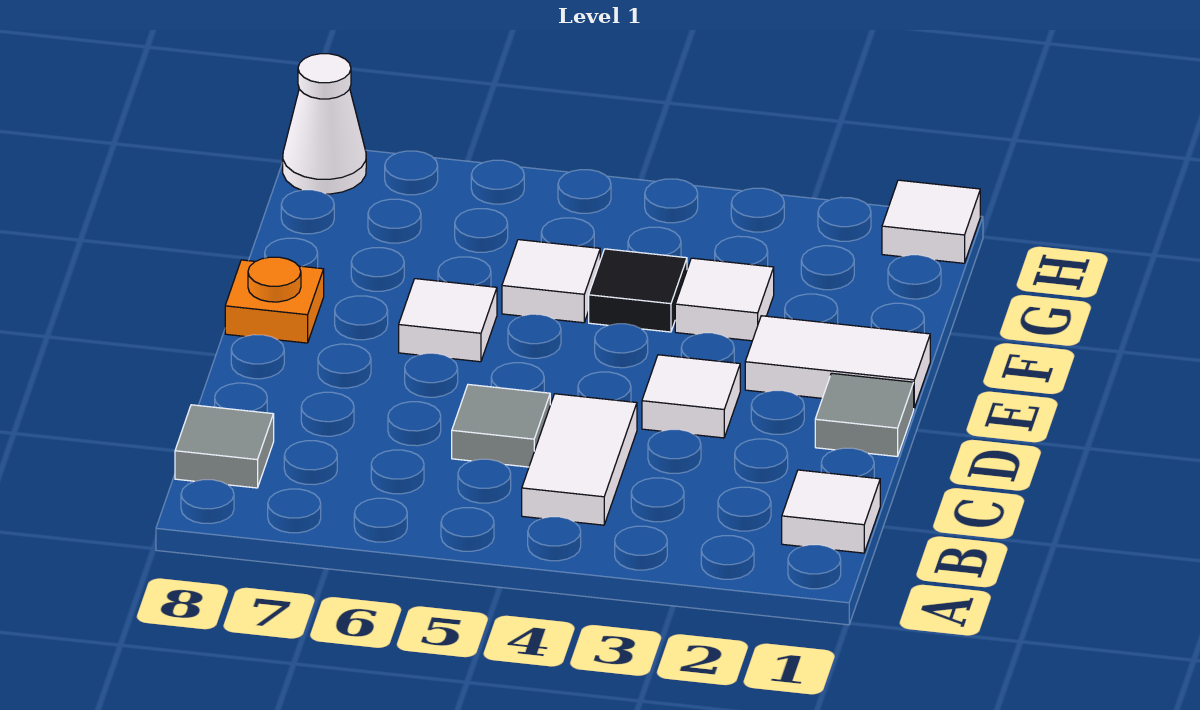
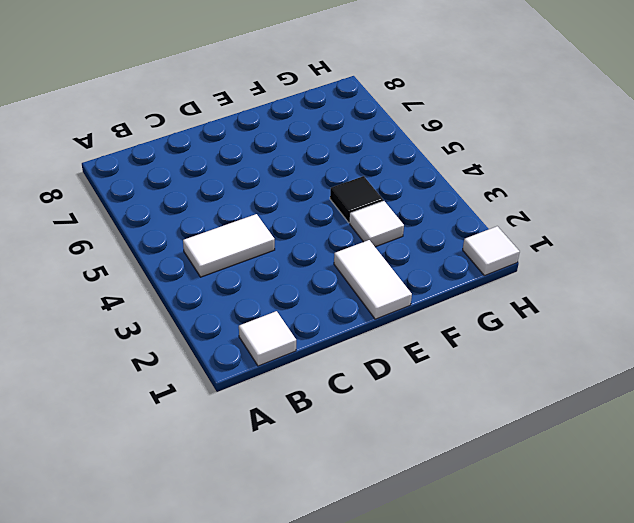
none -> grey tile B8 level 1
none -> grey tile C5 level 1
none -> grey tile D1 level 1

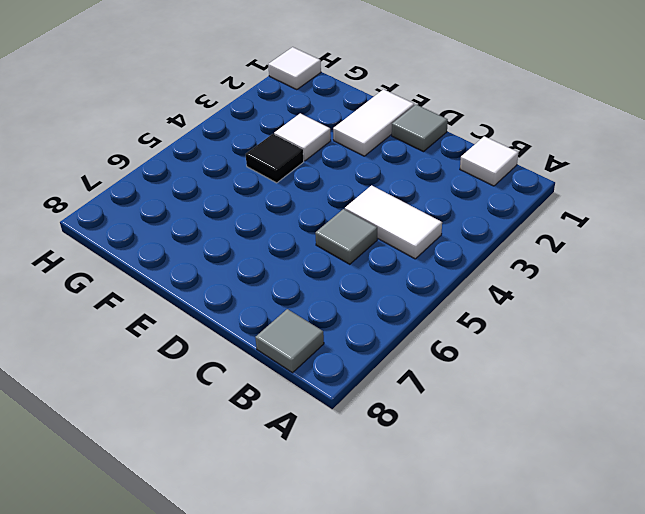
none -> white tile D3 level 1
none -> white tile E6 level 1
none -> orange plate E8 level 1

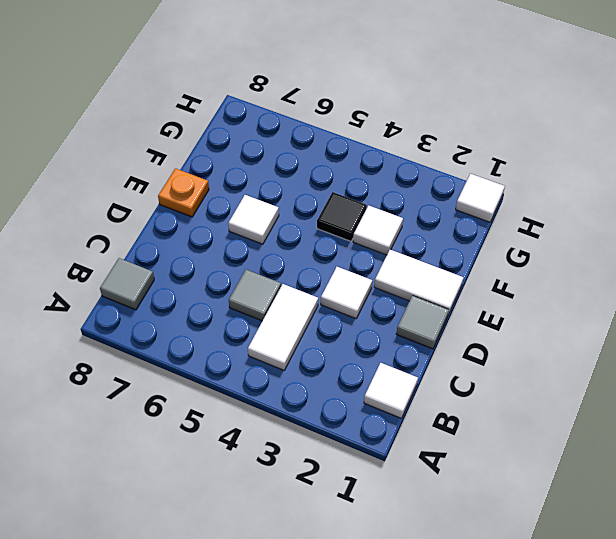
none -> white tile F5 level 1
none -> white cone H8 level 1

